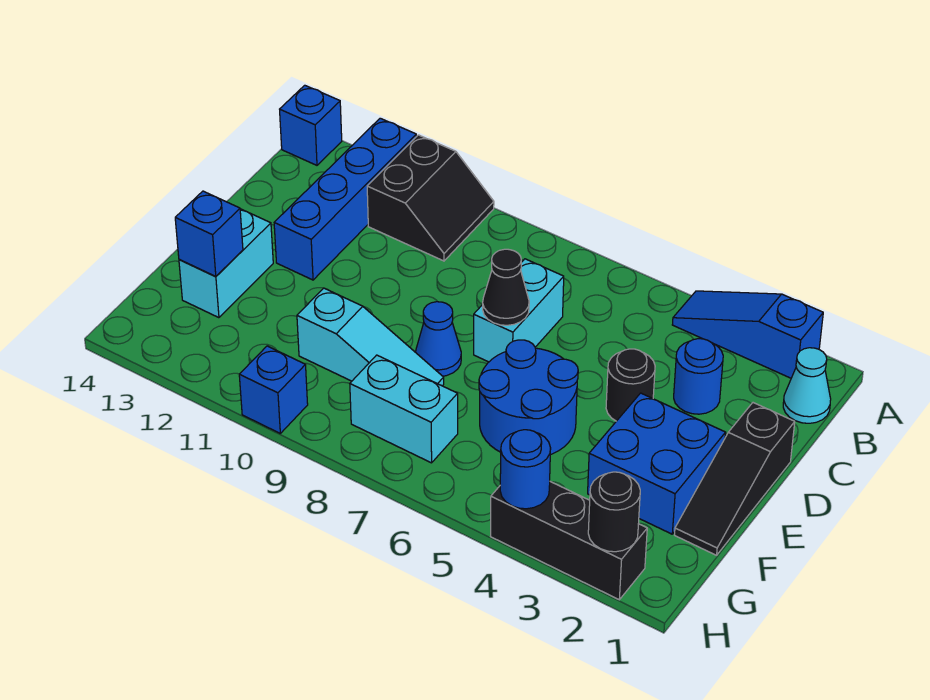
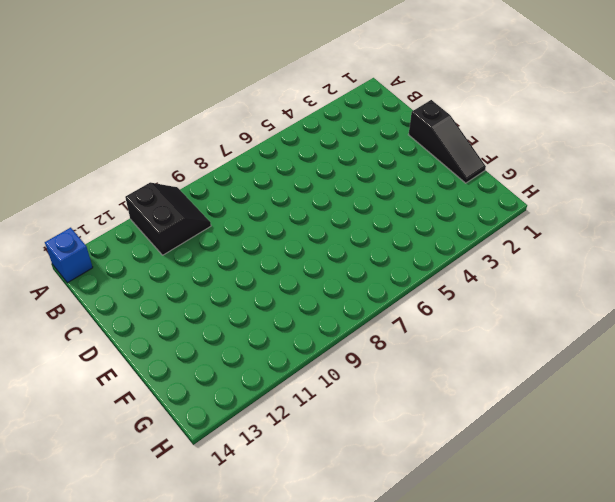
none -> blue slope A2:A4 level 1 top 2
none -> blue brick A12:D12 level 1
none -> cyan cone B1 level 1

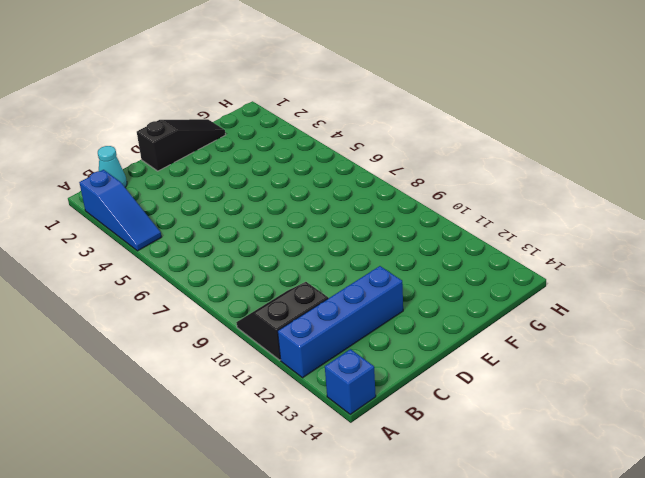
none -> blue round brick C3 level 1
none -> cyan brick C7:D7 level 1
none -> black round brick D4 level 1

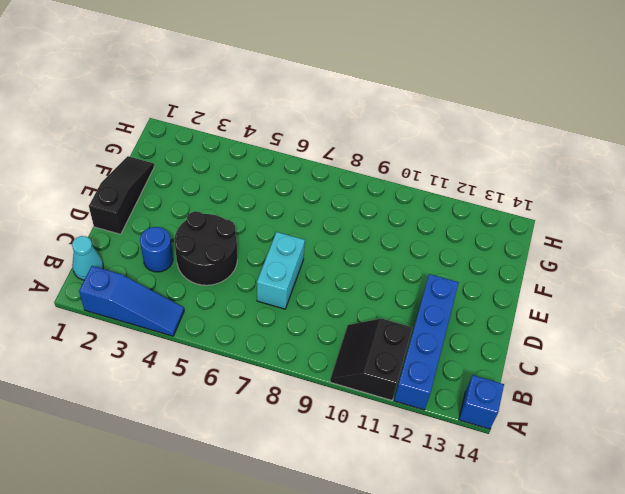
black round brick C4:D5 level 1 -> black round brick D4 level 1
none -> blue brick E2:F3 level 1
none -> blue round brick E5:F6 level 1
none -> blue cone E8 level 1

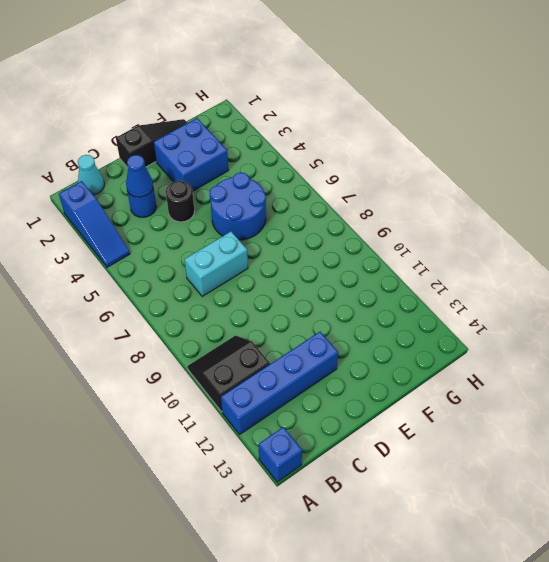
blue cone C3 level 2 -> blue cone E8 level 1
none -> cyan brick E13:F13 level 1
none -> cyan slope F8:F10 level 1 top 10
none -> cyan brick G7:G8 level 1

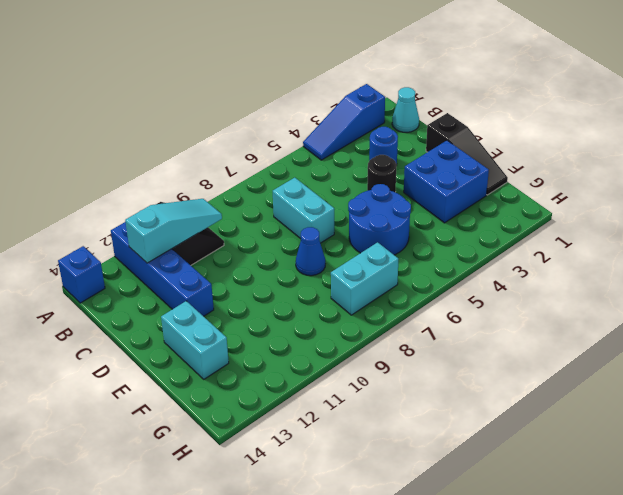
cyan slope B10:B12 level 2 top 12 -> cyan slope F8:F10 level 1 top 10
none -> black brick H2:H4 level 1
none -> blue brick H10 level 1
none -> black cone D7 level 2

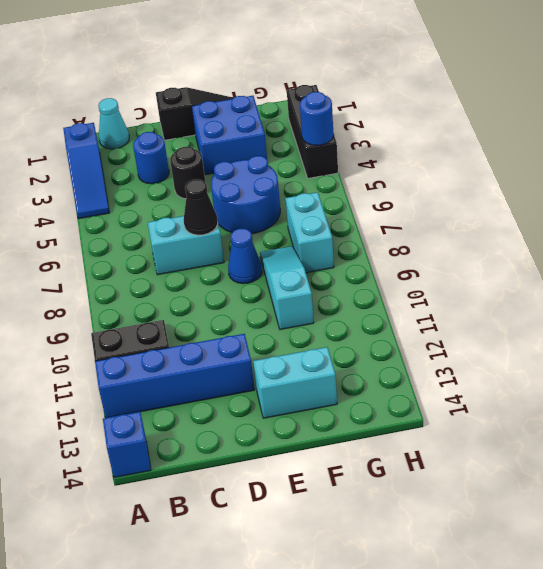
none -> blue brick H10 level 1
none -> blue brick F13 level 2
none -> black round brick H2 level 2

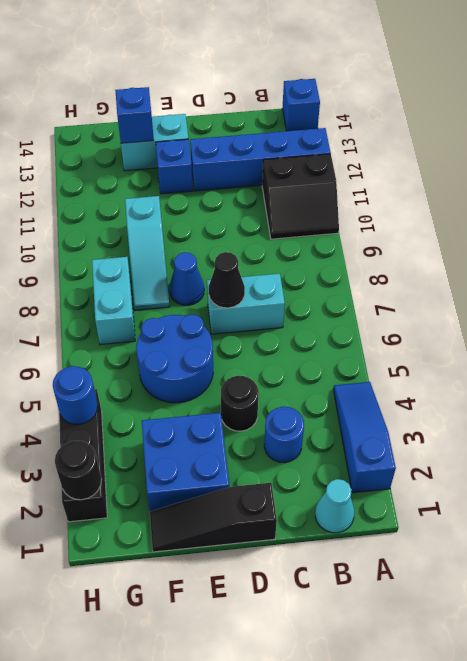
blue brick E12 level 1 -> blue brick H10 level 1

